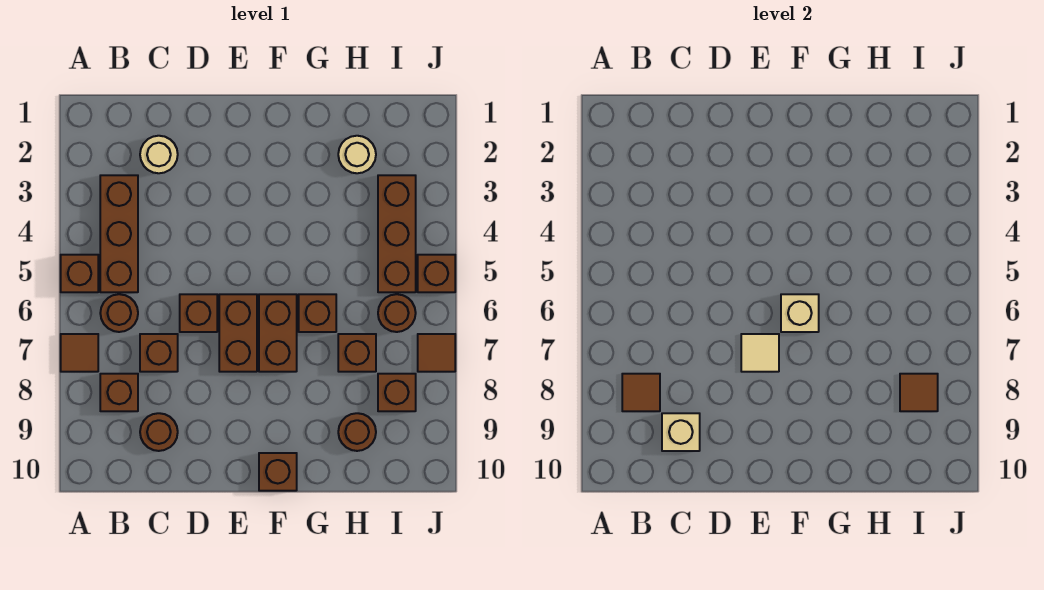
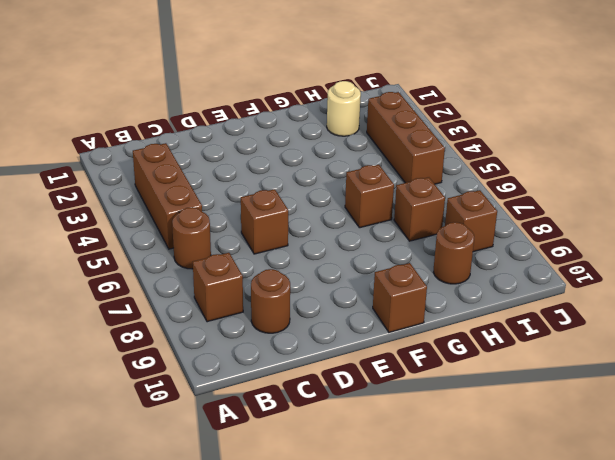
none -> brown brick A5 level 1
none -> brown tile A7 level 1
none -> tan round brick C2 level 1

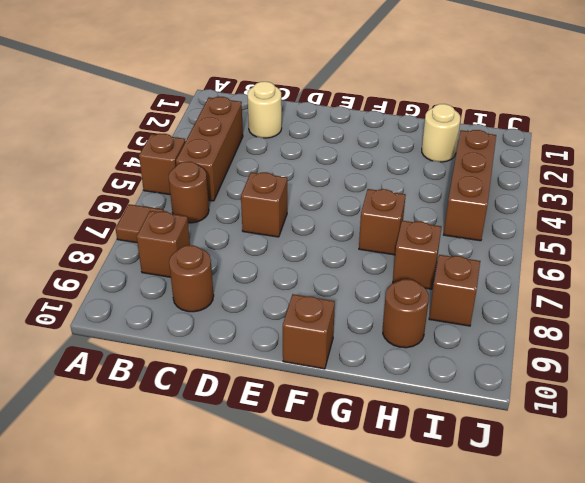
none -> brown brick C7 level 1
none -> brown brick E6:E7 level 1
none -> brown brick F6:F7 level 1

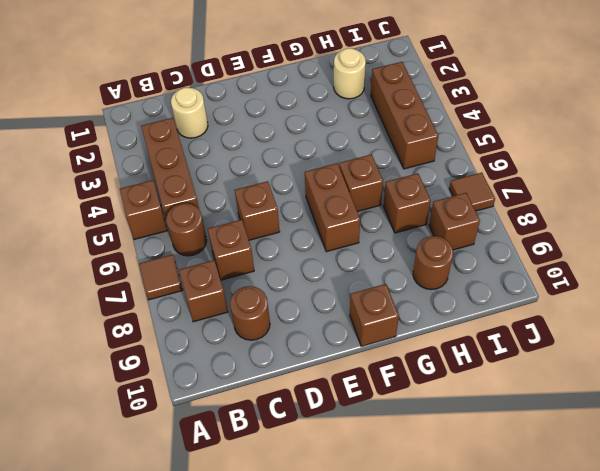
none -> brown brick E6:E7 level 1
none -> brown round brick I6 level 1
none -> brown brick J5 level 1

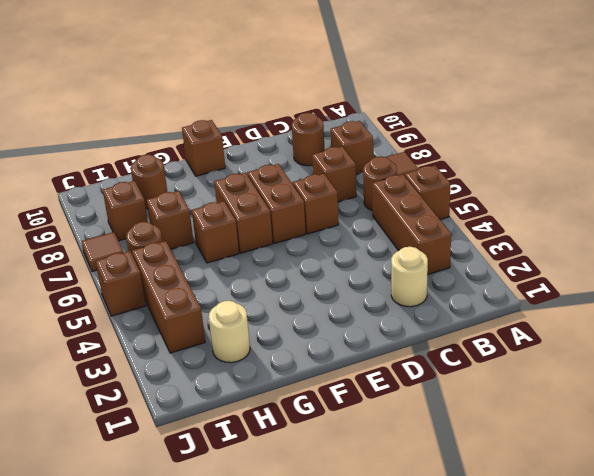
none -> brown tile B8 level 2
none -> tan brick C9 level 2
none -> tan tile E7 level 2

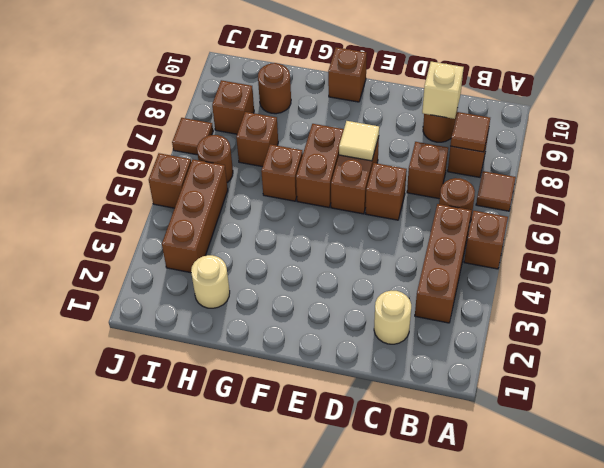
none -> tan brick F6 level 2
none -> brown tile I8 level 2

